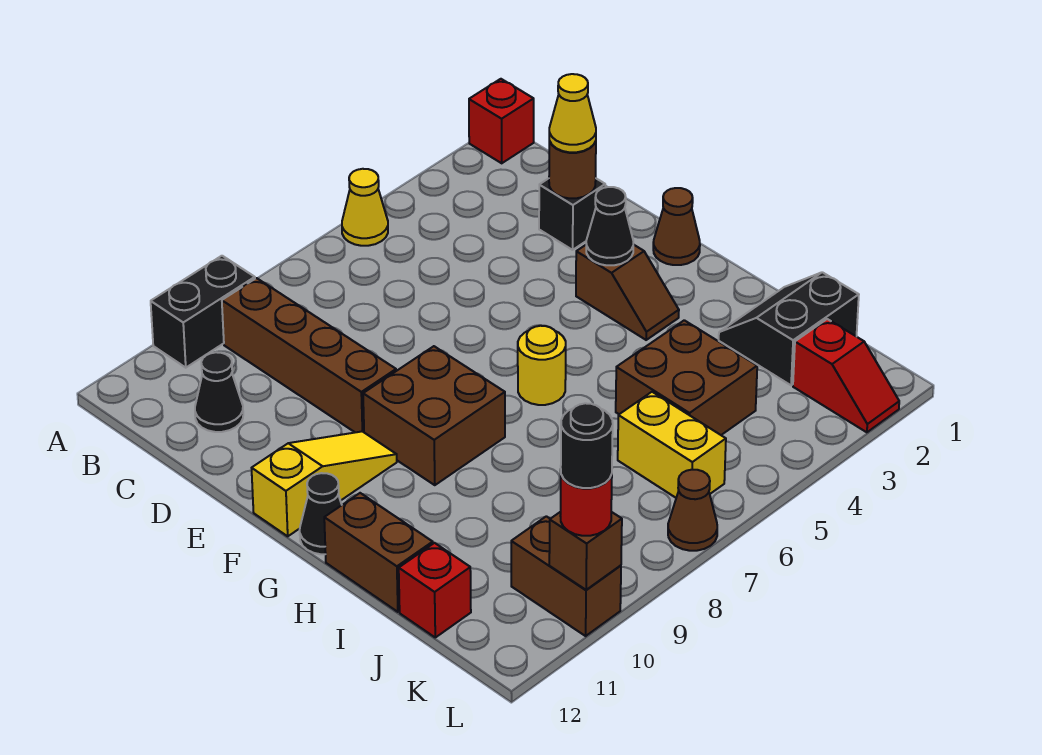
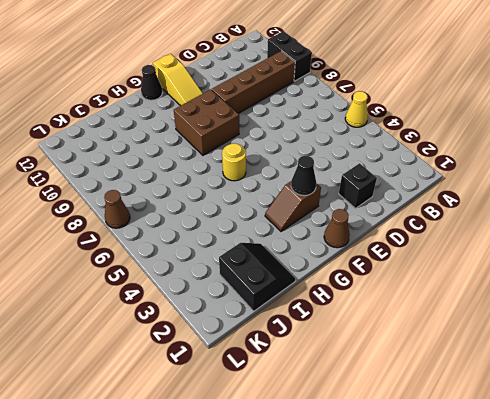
none -> red brick A1 level 1
none -> black cone C11 level 1
none -> brown brick H12:I12 level 1

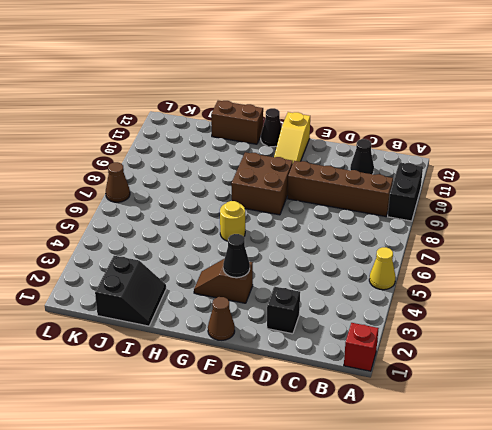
none -> brown brick I4:J5 level 1
none -> yellow brick J6:K6 level 1
none -> red brick J12 level 1

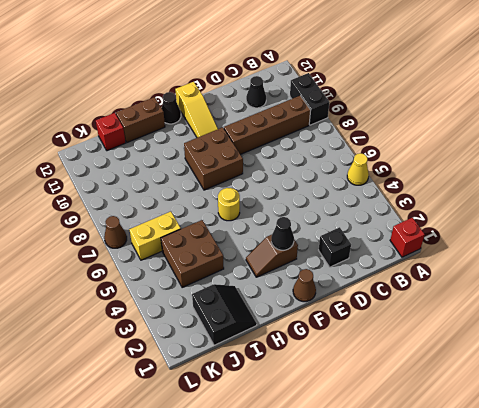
none -> red slope K2:L2 level 1 top K
none -> brown brick K10:L10 level 1
none -> brown round brick D2 level 2

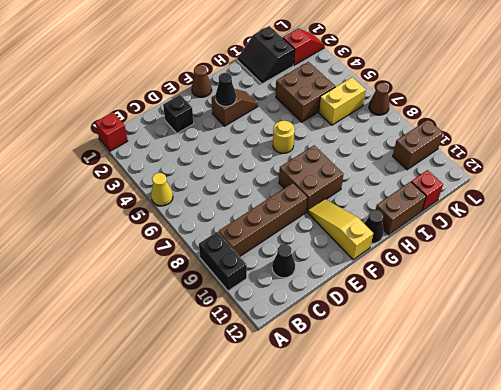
none -> brown round brick D2 level 2
none -> brown brick L10 level 2
none -> yellow cone D2 level 3

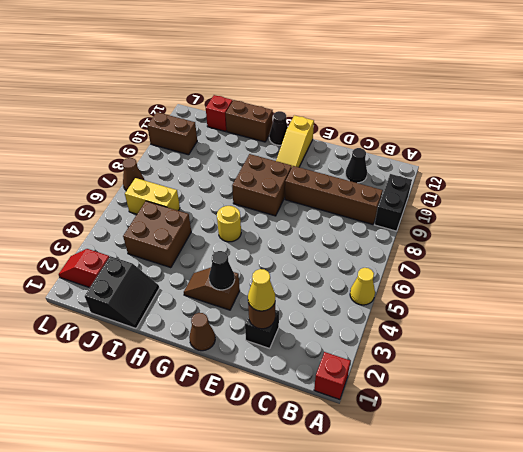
none -> brown brick L10 level 2
none -> red round brick L10 level 3
none -> black round brick L10 level 4

